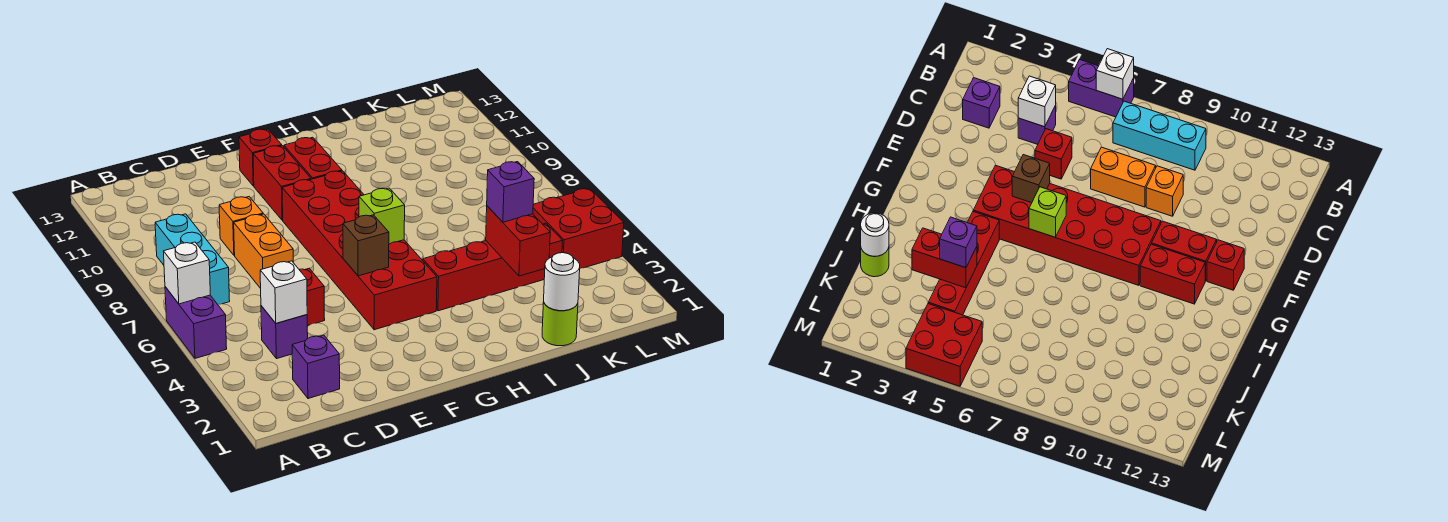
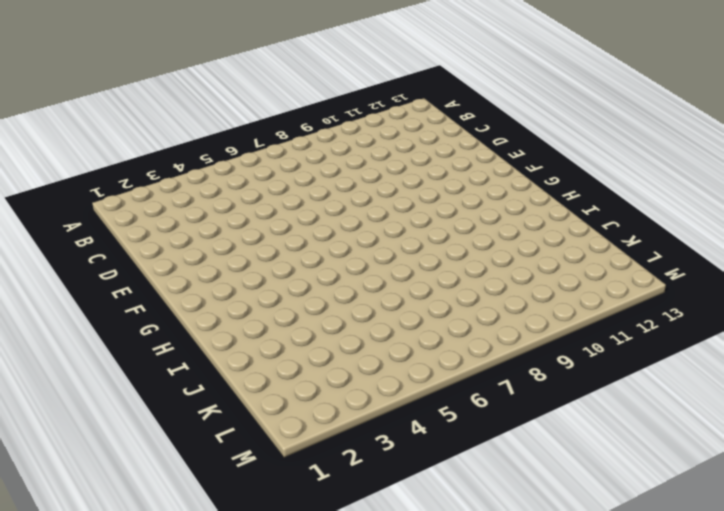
none -> purple brick A5:A6 level 1
none -> cyan brick B7:B9 level 1
none -> purple brick C2 level 1

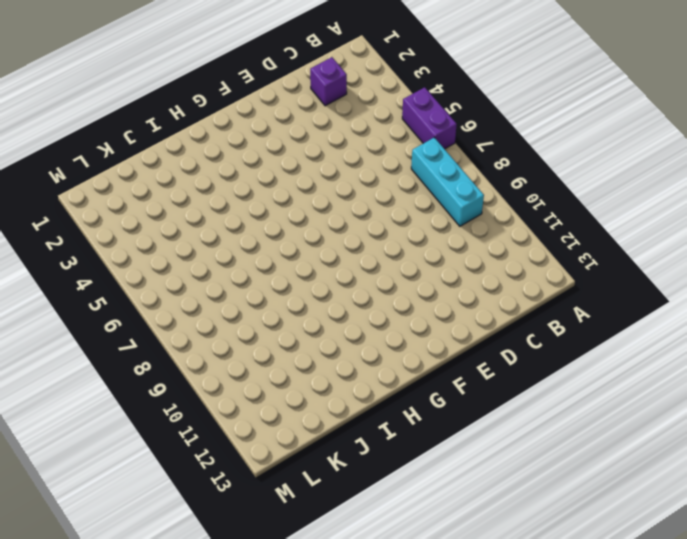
none -> purple brick C4 level 1
none -> red brick D5 level 1
none -> orange brick D7:D8 level 1

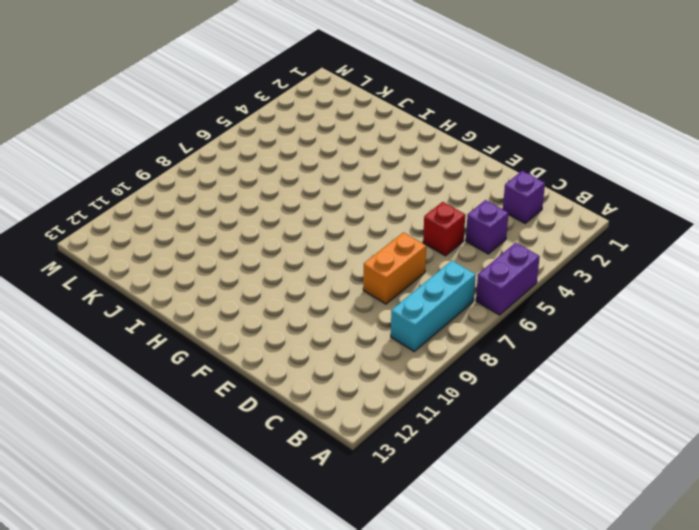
none -> orange brick D9 level 1
none -> red brick F4:G9 level 1
none -> red brick F10:F11 level 1

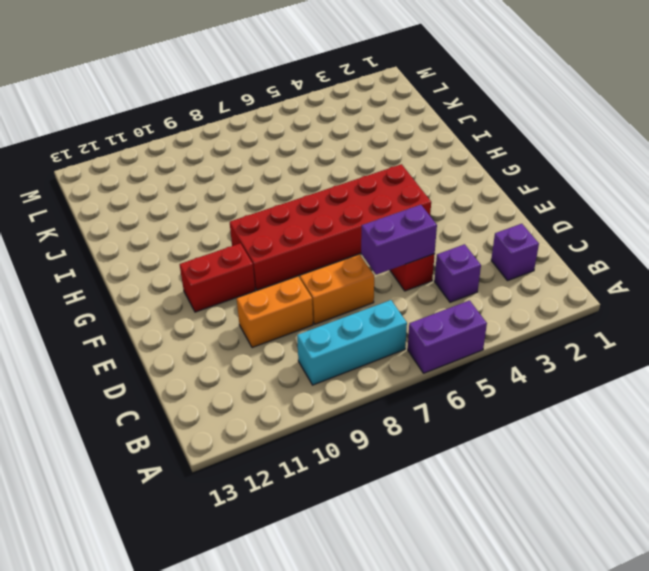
purple brick D5:D6 level 2 -> none
orange brick D9:D10 level 1 -> orange brick D9 level 1
none -> red brick F12 level 1
none -> red brick G10:G11 level 1
none -> red brick H4:K4 level 1

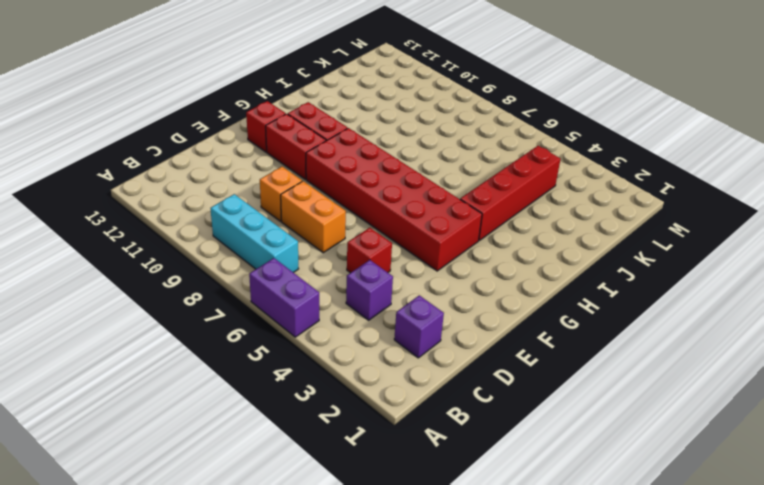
none -> lime round brick J1 level 1
none -> red brick L4:M5 level 1
none -> white brick A6 level 2

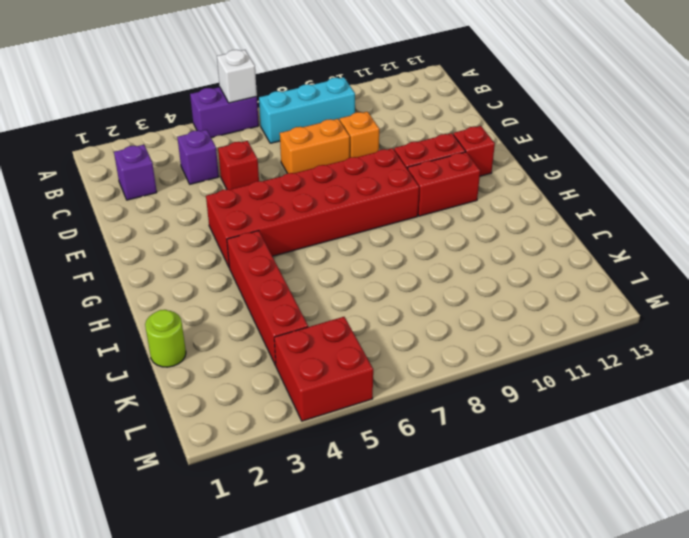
none -> white brick C4 level 2
none -> brown brick F5 level 2
none -> lime brick G6 level 2

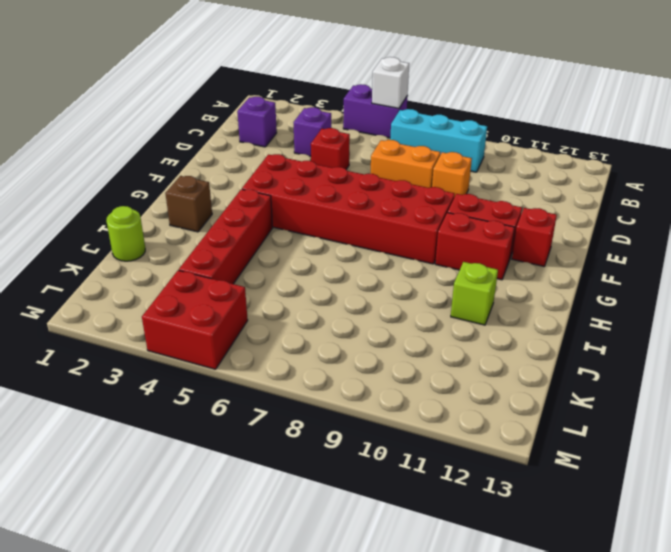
brown brick H2 level 1 -> brown brick F5 level 2
lime brick I11 level 1 -> lime brick G6 level 2
none -> white brick C4 level 2
none -> white round brick J1 level 2
none -> red brick J3:J4 level 2

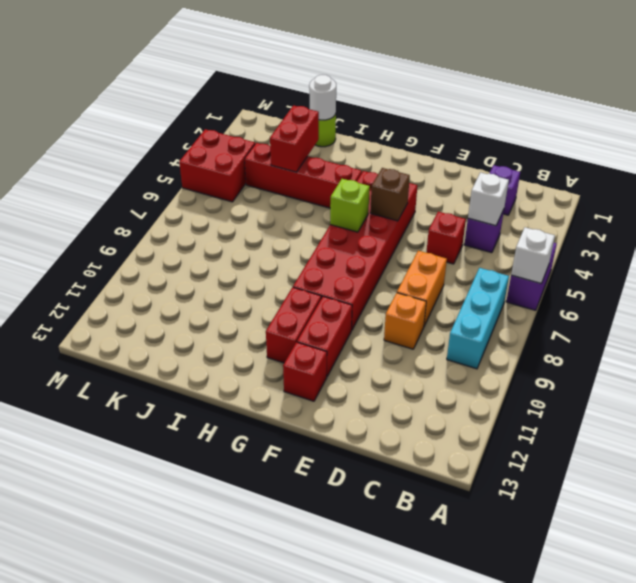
none -> purple brick J4 level 3

